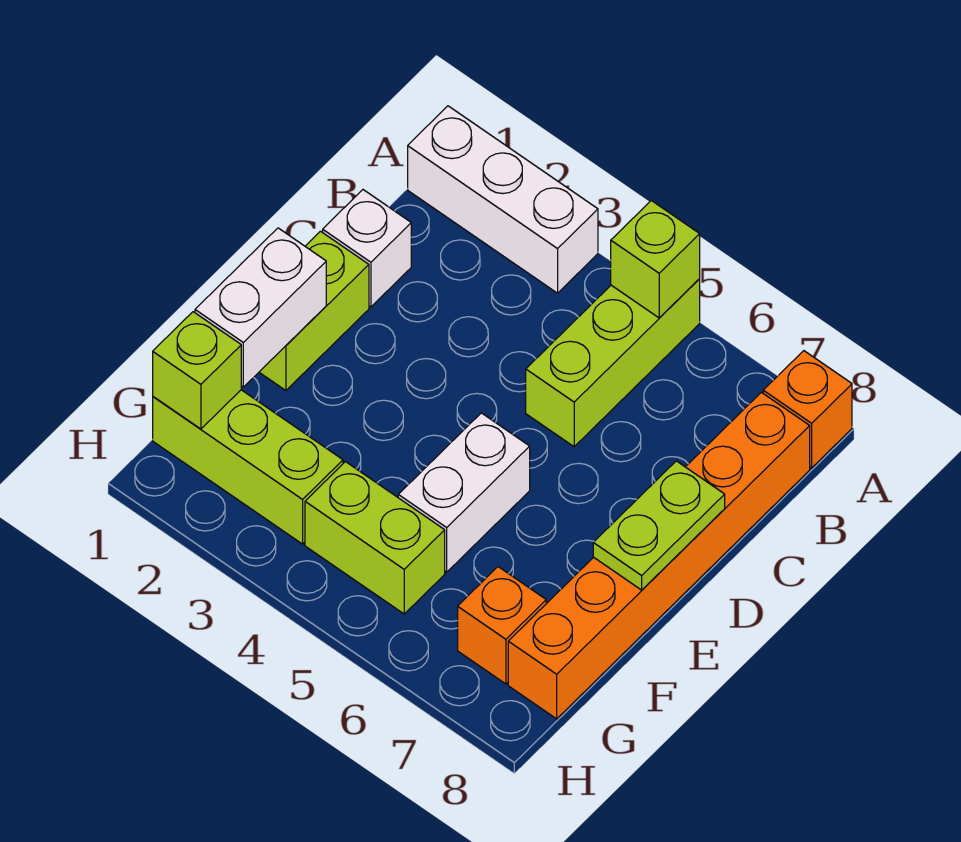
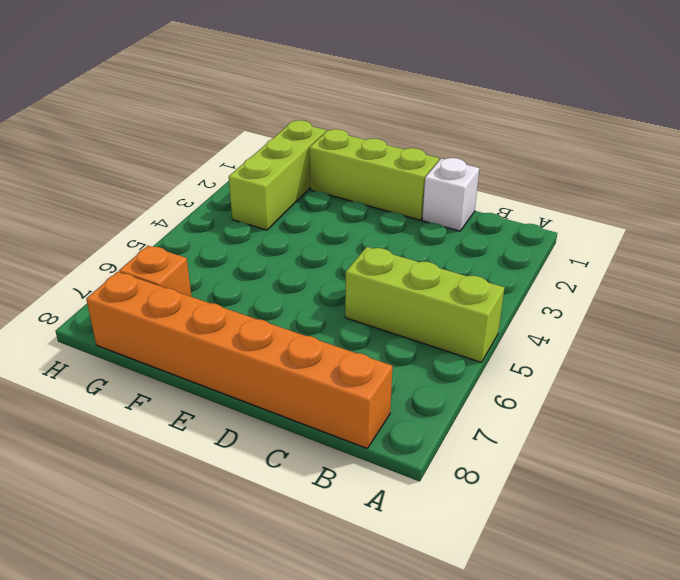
lime brick D1:F1 level 1 -> lime brick D1:E1 level 1
none -> white brick A1:A3 level 1
none -> orange brick A8 level 1
none -> white brick E5:F5 level 1

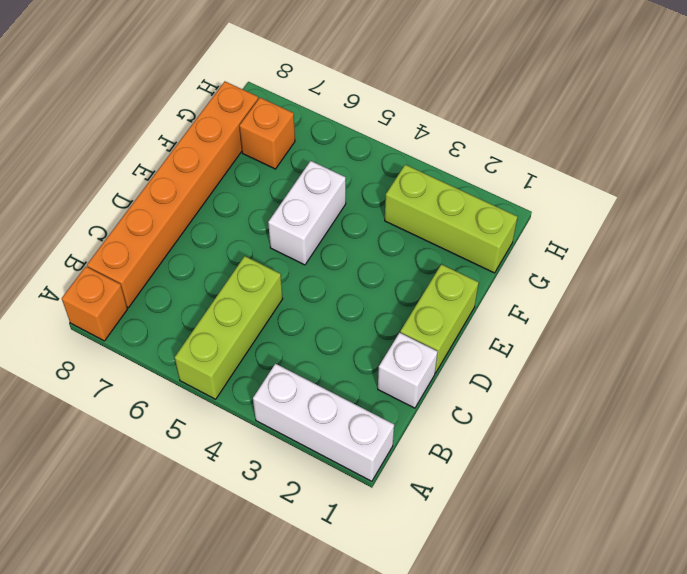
none -> lime brick G4:G5 level 1
none -> lime brick A5 level 2
none -> lime plate D8:E8 level 2

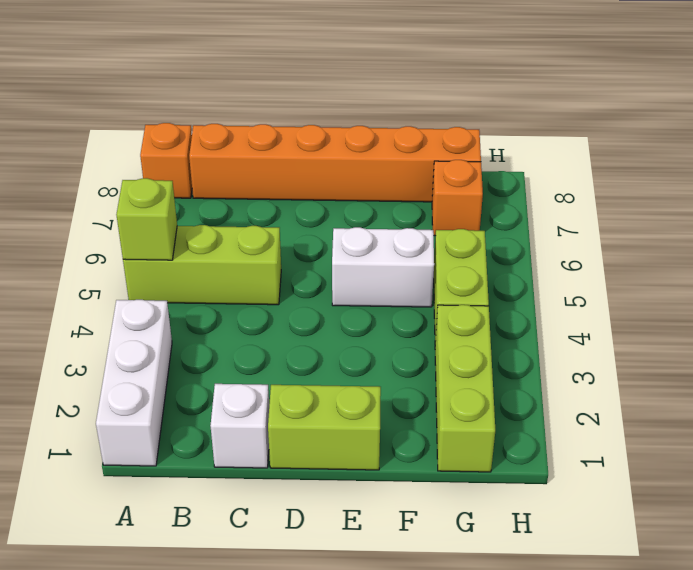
none -> lime plate D8:E8 level 2
none -> white brick E1:F1 level 2
none -> lime brick G1 level 2

